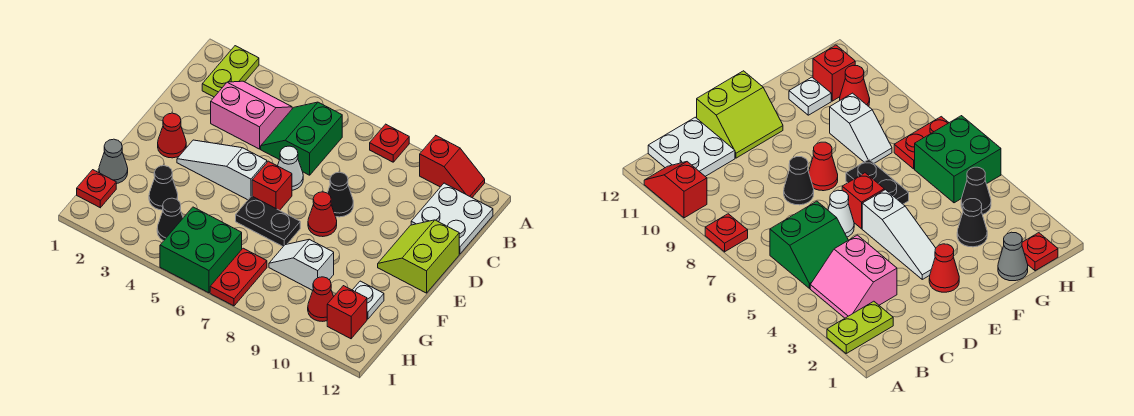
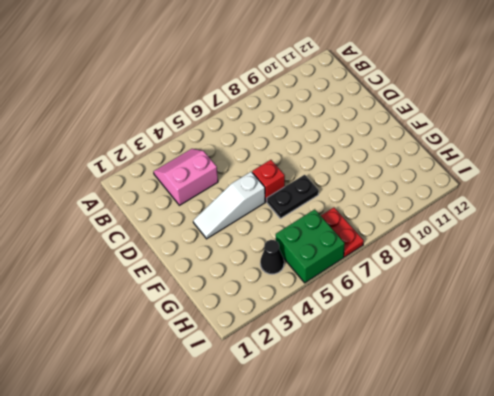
none -> lime plate A2:B2 level 1
none -> red plate A8 level 1
none -> red slope A10:A11 level 1 top 10

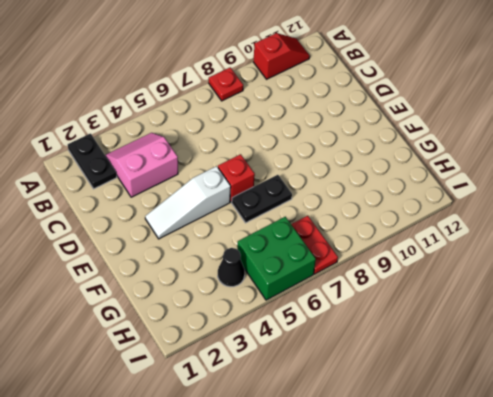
black plate A2:B2 level 1 -> lime plate A2:B2 level 1
none -> green slope B5:C6 level 1 top 6
none -> white plate B11:C12 level 1
none -> white cone D6 level 1

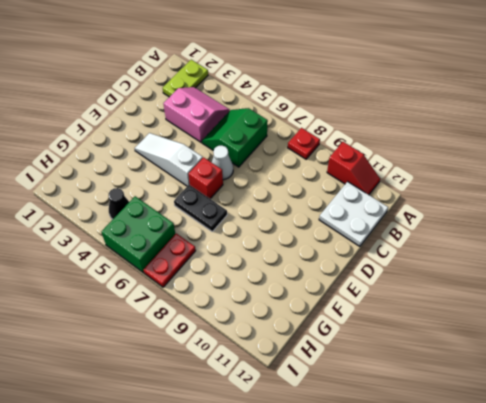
none -> black cone D8 level 1
none -> lime slope D11:E12 level 1 top 12
none -> red cone E2 level 1

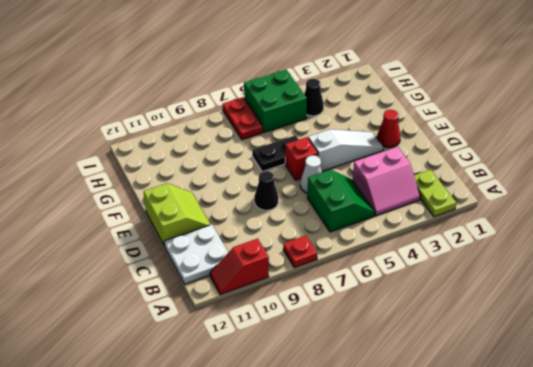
none -> red cone E8 level 1
none -> grey cone G1 level 1
none -> black cone G3 level 1

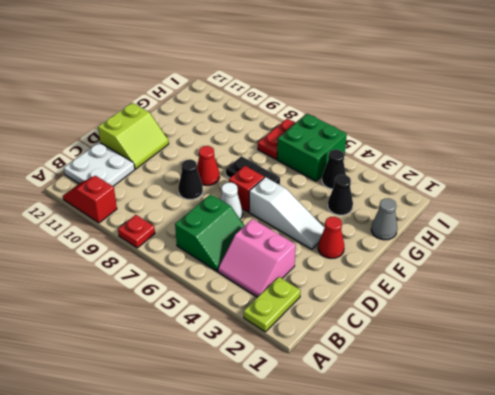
none -> white slope G8:G9 level 1 top 9
none -> white plate G11 level 1
none -> red plate H1 level 1

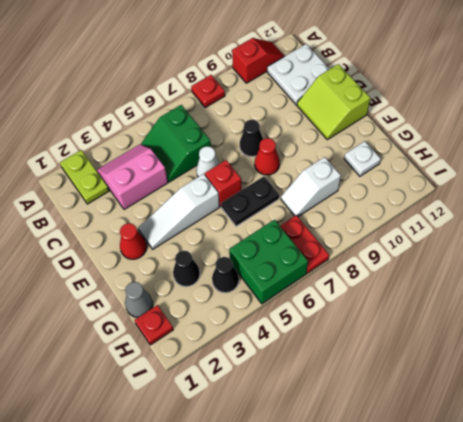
none -> red cone H10 level 1
none -> red brick H11 level 1

